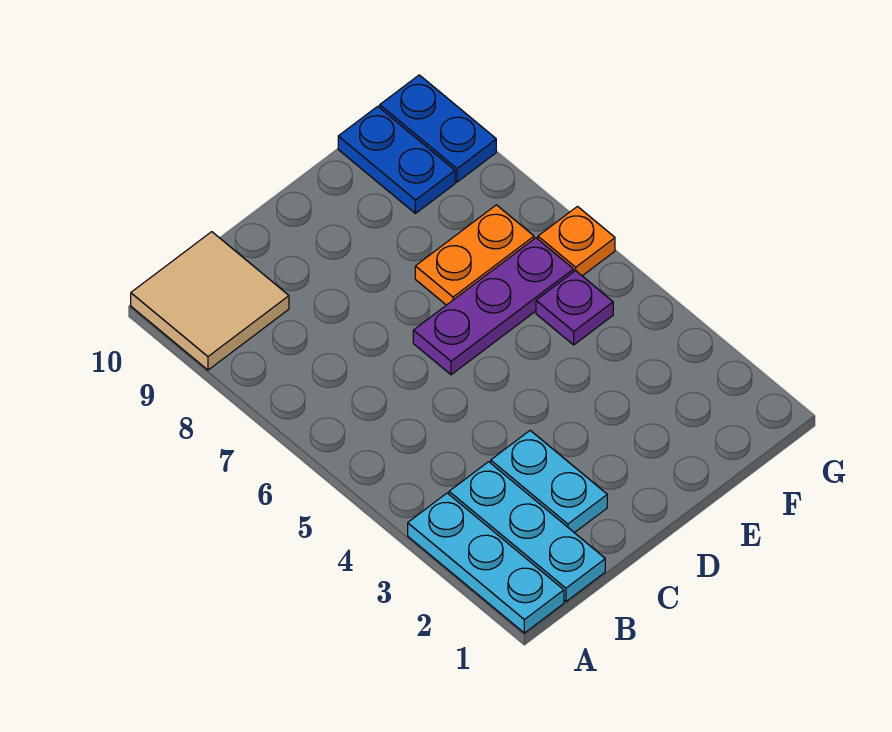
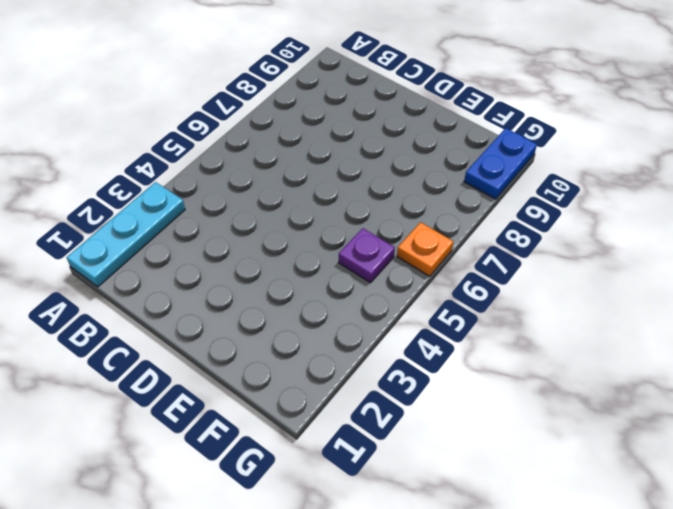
none -> tan tile A9:B10 level 1
none -> cyan plate B1:B3 level 1

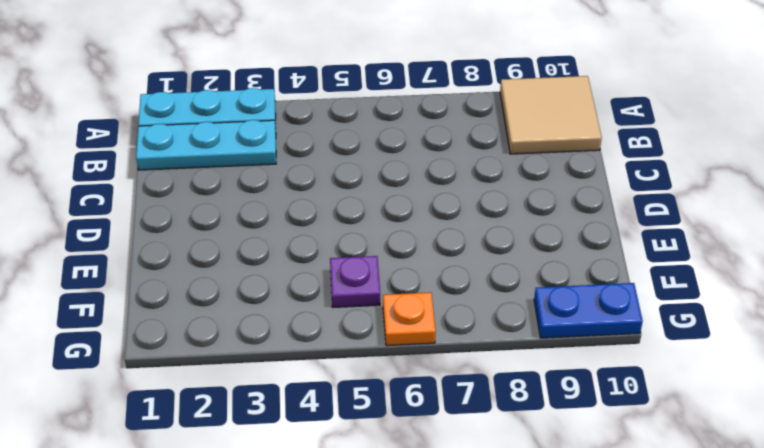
none -> cyan plate C2:C3 level 1
none -> purple plate D6:F6 level 1

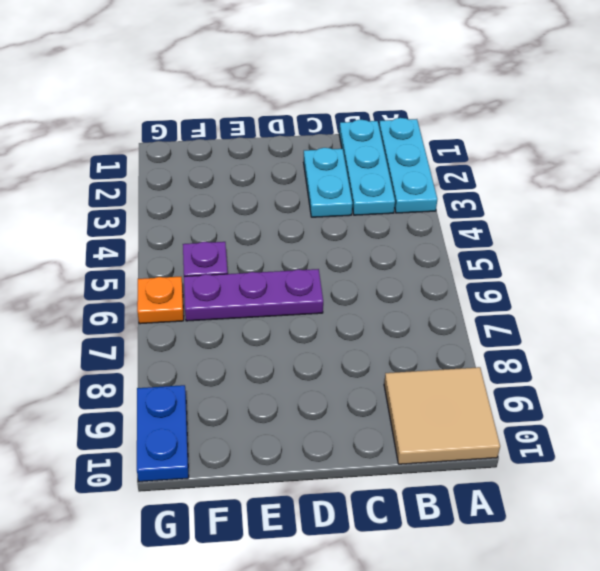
none -> orange plate E7:F7 level 1
none -> blue plate F9:F10 level 1

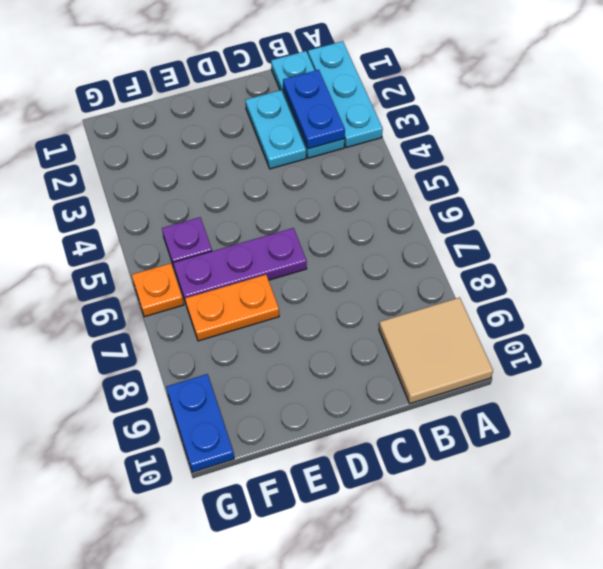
blue plate B2:B3 level 2 -> blue plate F9:F10 level 1

